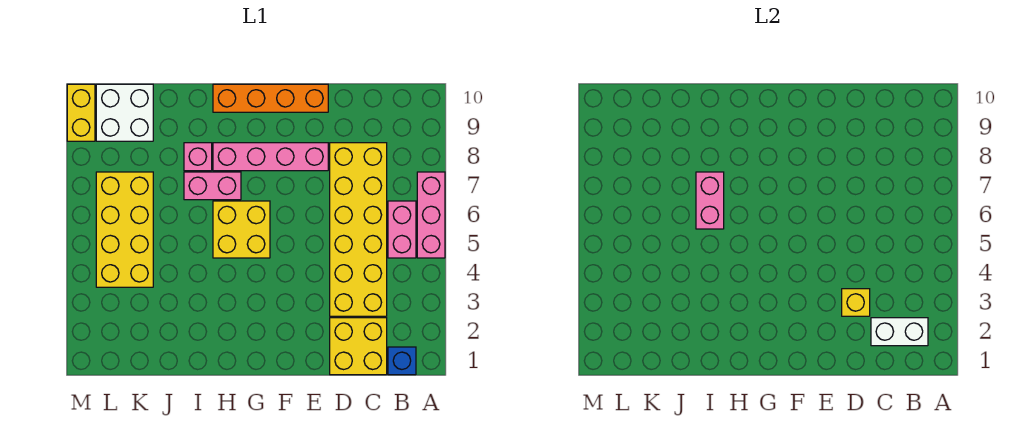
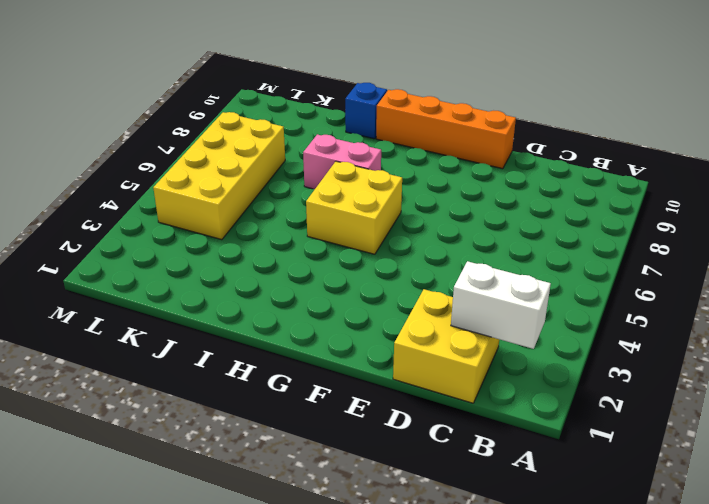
blue brick I10 level 1 -> blue brick B1 level 1
none -> pink brick A5:A7 level 1
none -> pink brick B5:B6 level 1
none -> yellow brick C3:D8 level 1

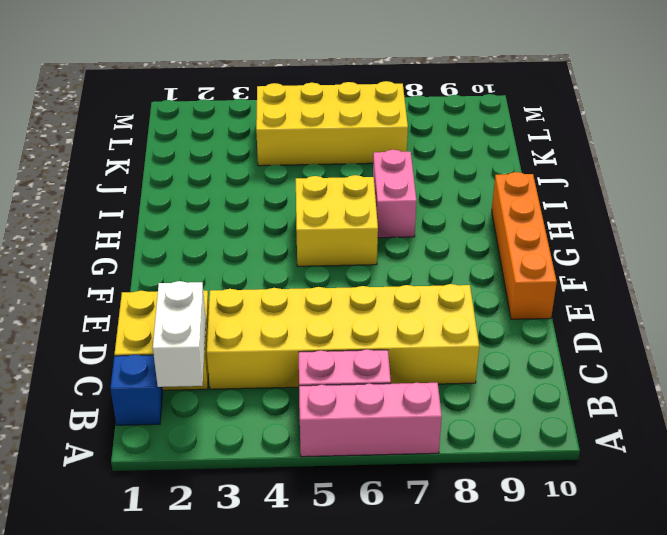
none -> pink brick E8:H8 level 1
none -> pink brick I8 level 1
none -> white brick K9:L10 level 1

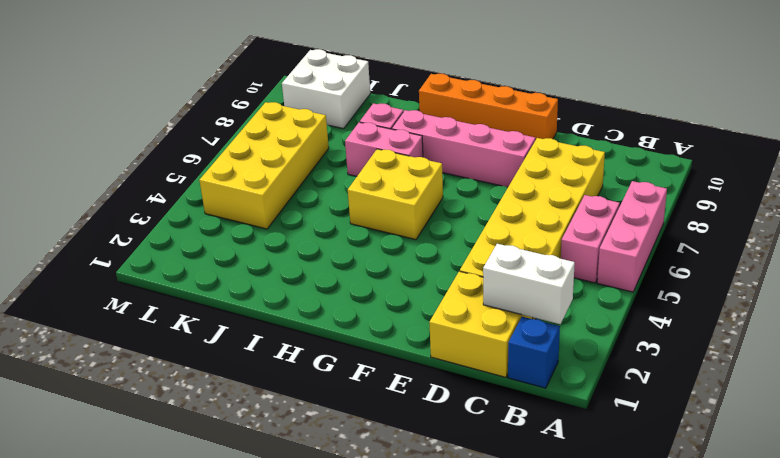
none -> yellow brick M9:M10 level 1
none -> yellow brick D3 level 2
none -> pink brick I6:I7 level 2

